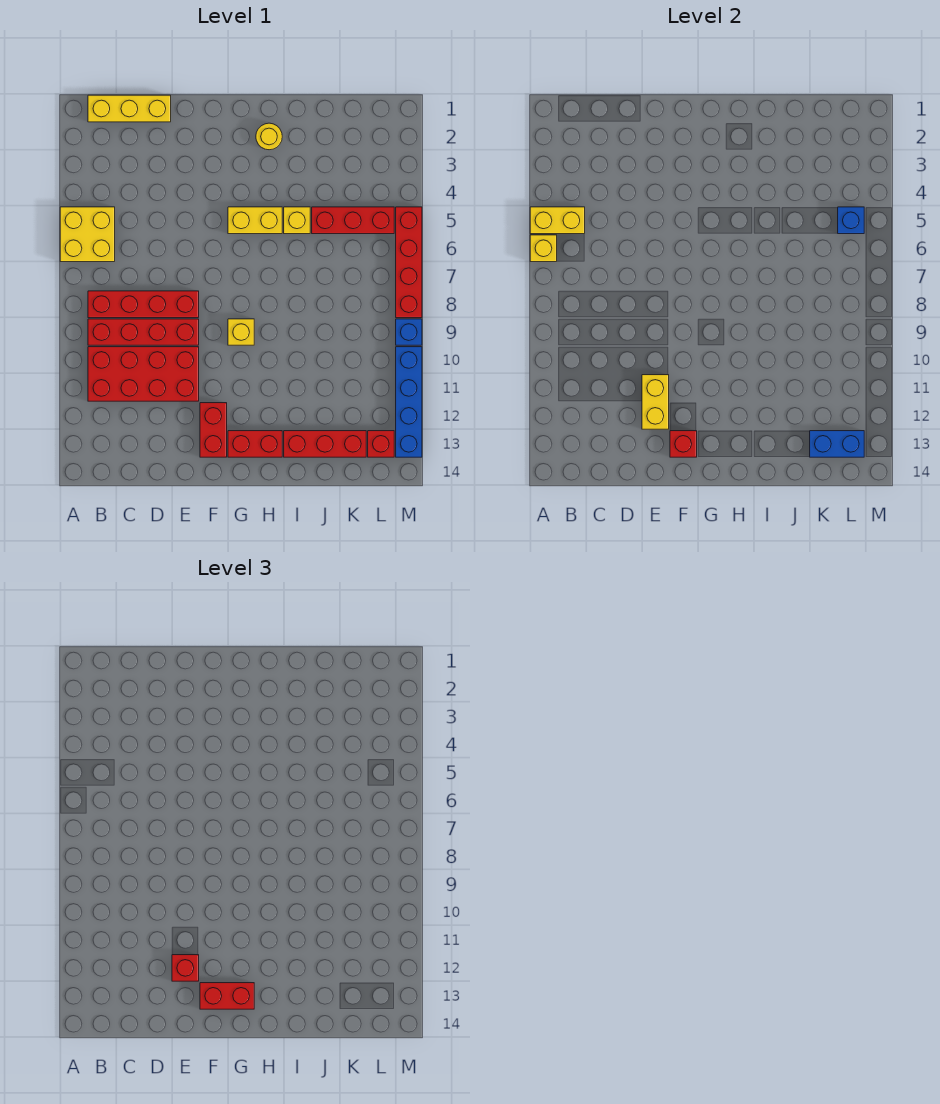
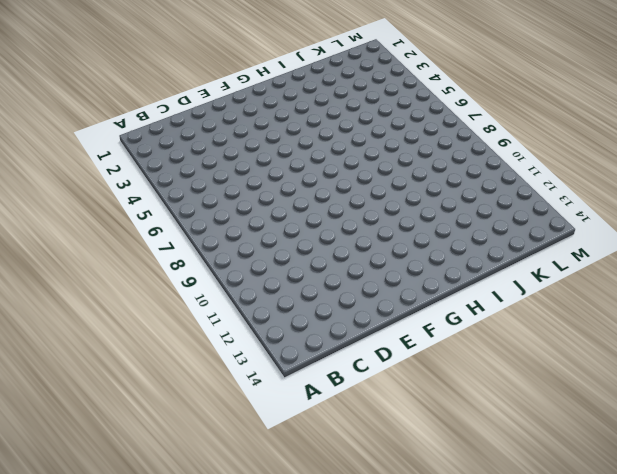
none -> yellow brick A5:B6 level 1
none -> yellow brick B1:D1 level 1
none -> red brick B8:E8 level 1

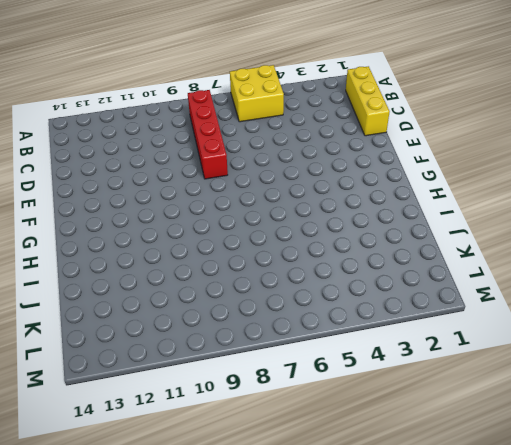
none -> red brick B9:E9 level 1
none -> red brick B10:E11 level 1
none -> red brick F12:F13 level 1

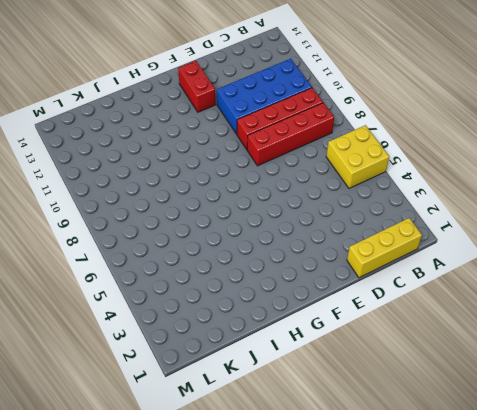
blue brick B10:E11 level 1 -> red brick B10:E11 level 1
none -> yellow brick G5:H5 level 1
none -> yellow brick G9 level 1
none -> red brick G13:H13 level 1

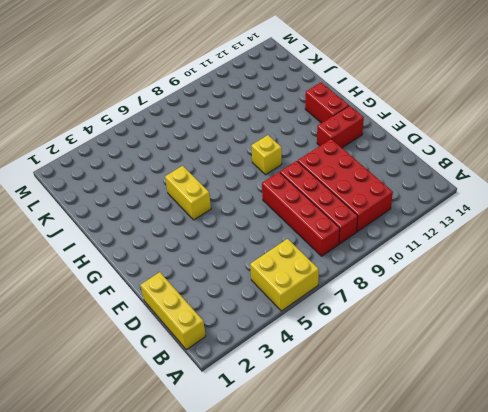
none -> yellow round brick H2 level 1
none -> yellow brick I5 level 1
none -> red brick I13:K13 level 1

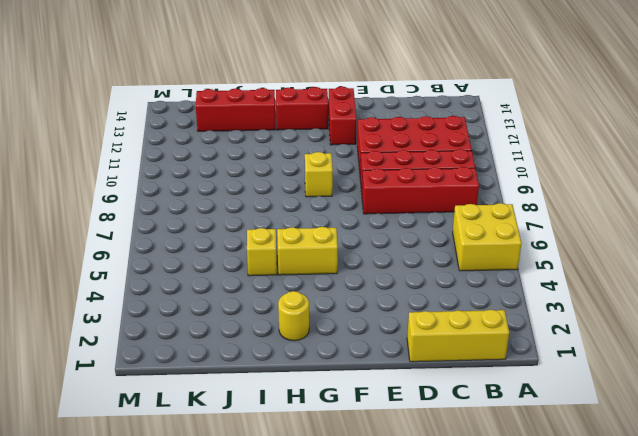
none -> red brick J5:L5 level 1
none -> red brick L13 level 1
none -> red brick M5:M8 level 1

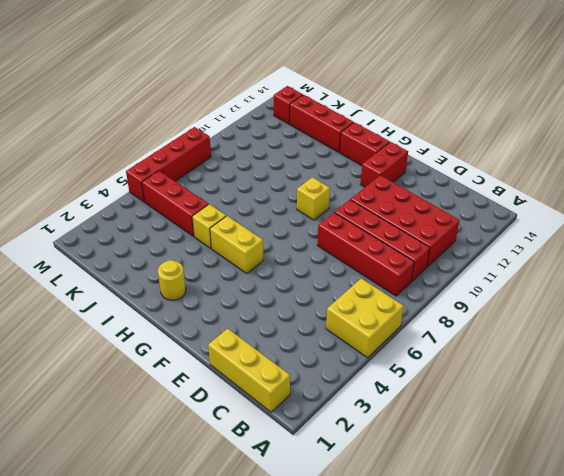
none -> blue brick M9 level 1
none -> blue brick M10:M13 level 1
none -> yellow brick A5:B5 level 2

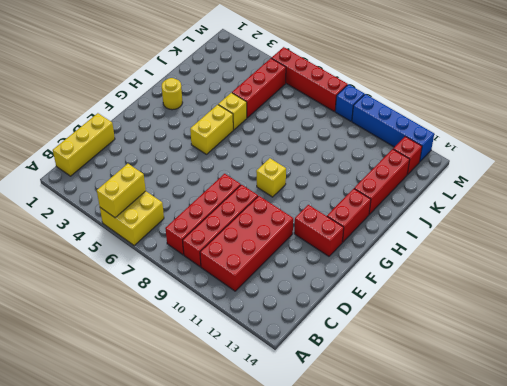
none -> yellow brick A6 level 2
none -> yellow brick E11:E12 level 2
none -> red brick F13 level 2

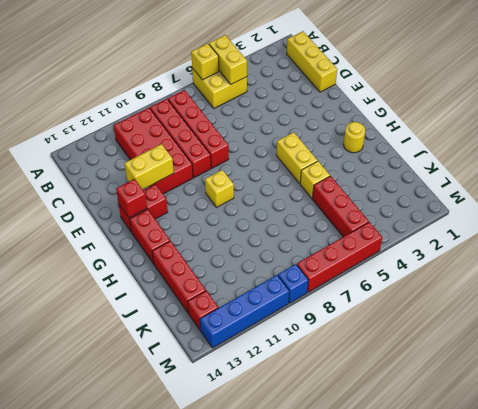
none -> blue brick K13:L13 level 2
none -> blue brick L5 level 2
none -> red brick E12 level 3

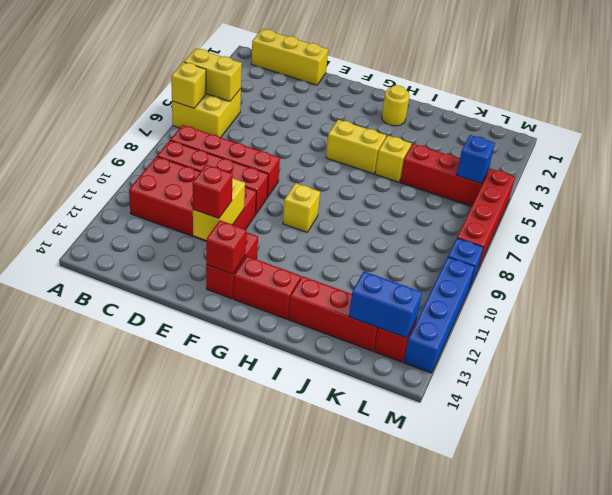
none -> red brick F13:G13 level 3

